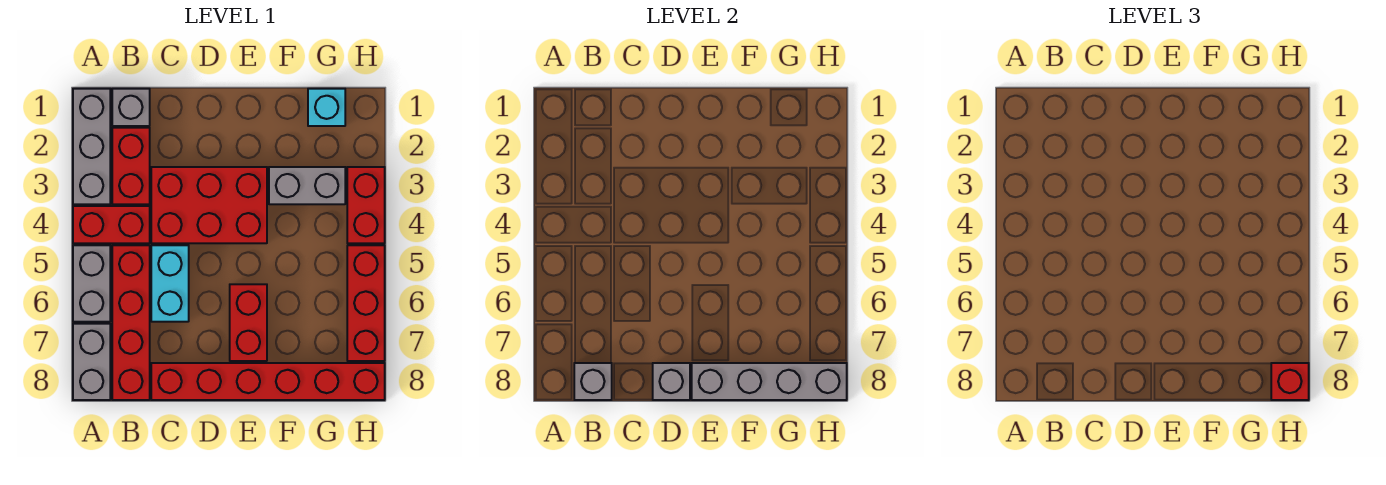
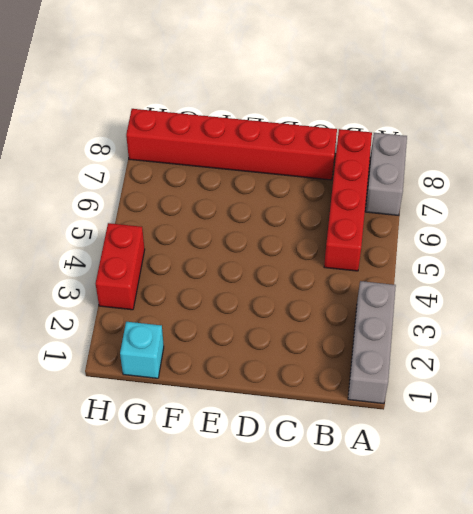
none -> red brick A4:B4 level 1
none -> grey brick A5:A6 level 1
none -> grey brick B1 level 1

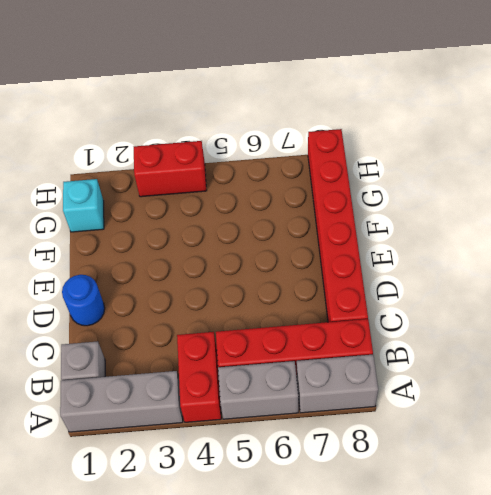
blue round brick D1 level 1 -> none
none -> red brick B2:B3 level 1
none -> red brick C3:E4 level 1
none -> cyan brick C5:C6 level 1

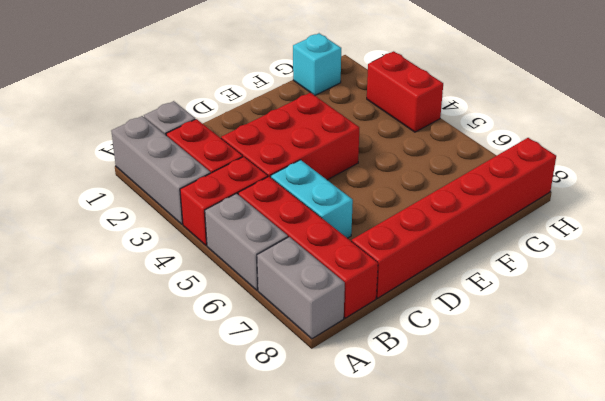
none -> red brick E6:E7 level 1
none -> grey brick F3:G3 level 1
none -> red brick H5:H7 level 1

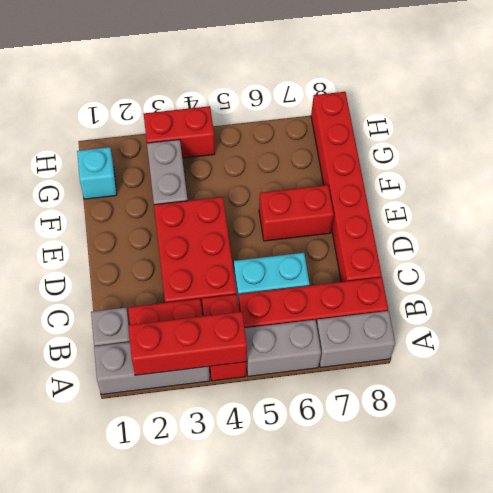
red brick A2:A4 level 2 -> red brick H5:H7 level 1
none -> grey brick B8 level 2
none -> grey brick D8 level 2
none -> grey brick E8:H8 level 2

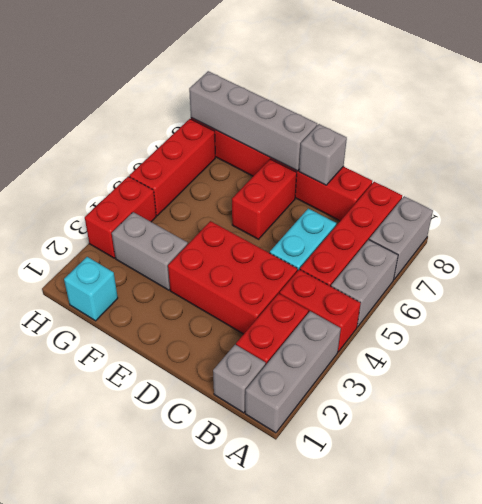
none -> grey brick B8 level 2
none -> red brick H8 level 3

